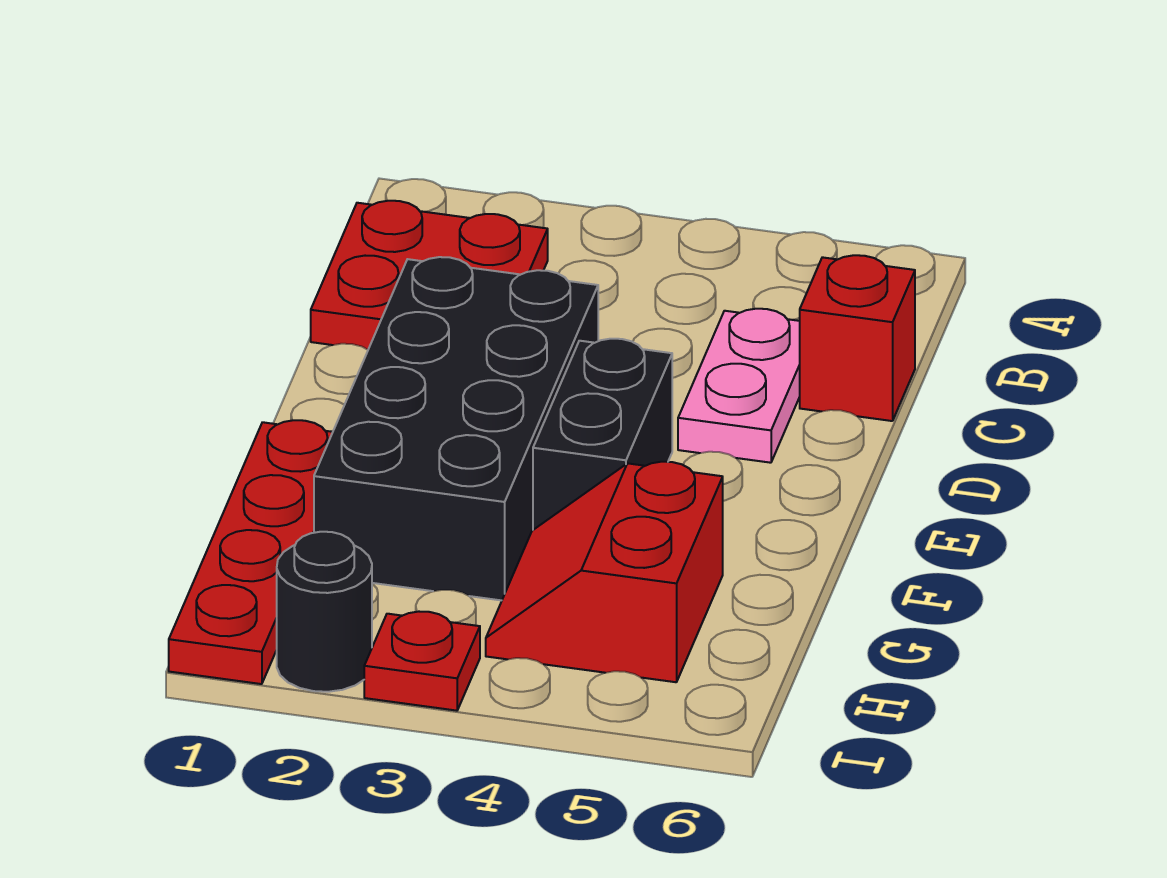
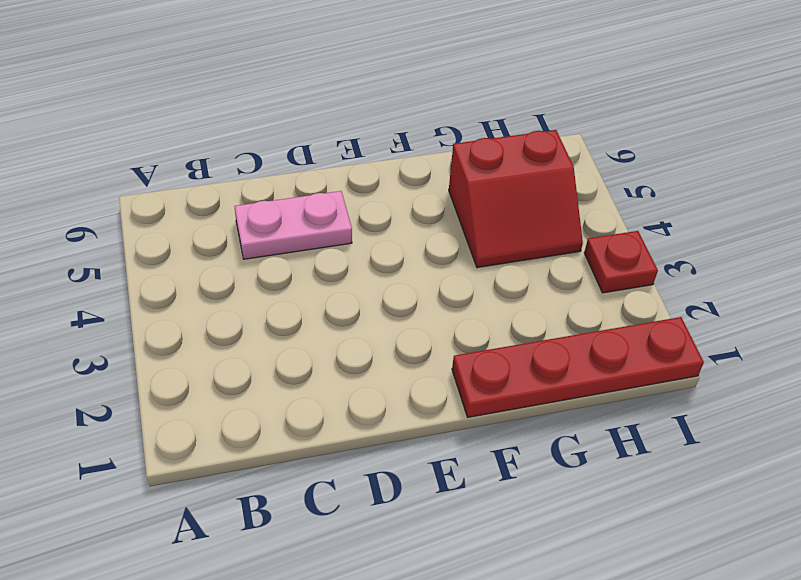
none -> red plate B1:C2 level 1
none -> red brick C6 level 1

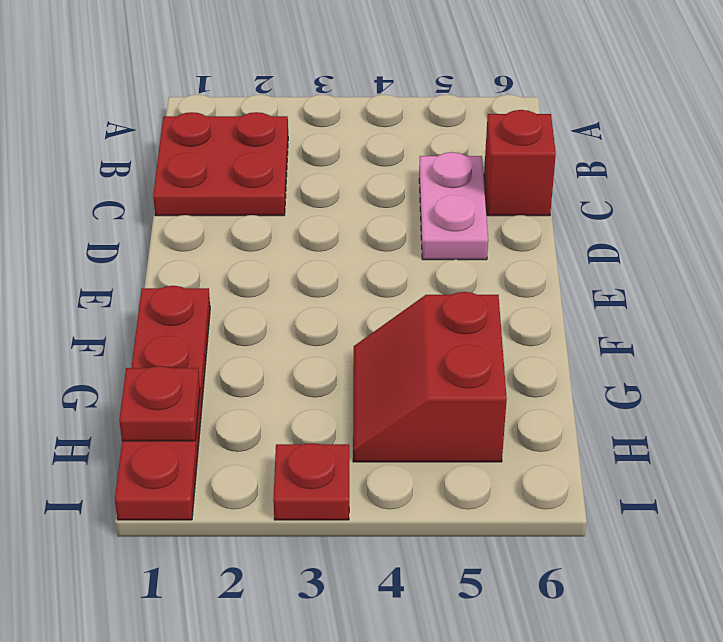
red plate H1 level 2 -> none
none -> black brick D2:G3 level 1
none -> black brick E4:F4 level 1

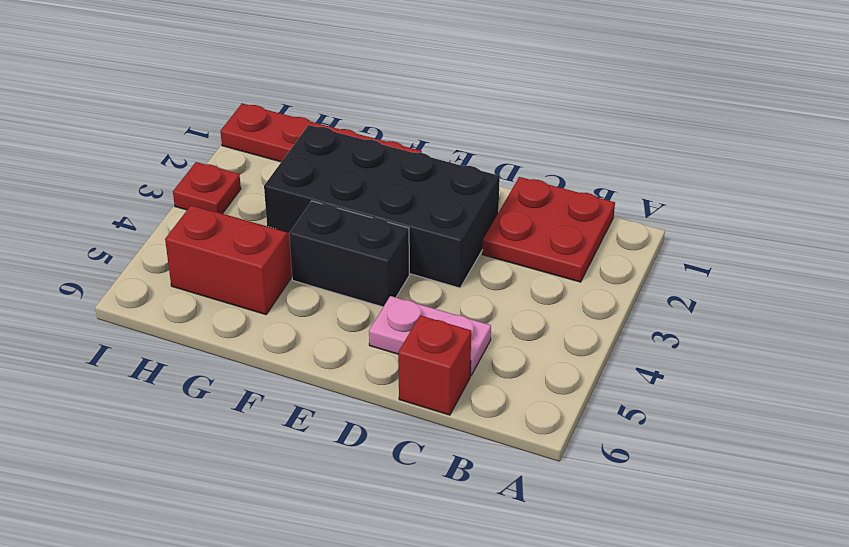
none -> black round brick I2 level 1

